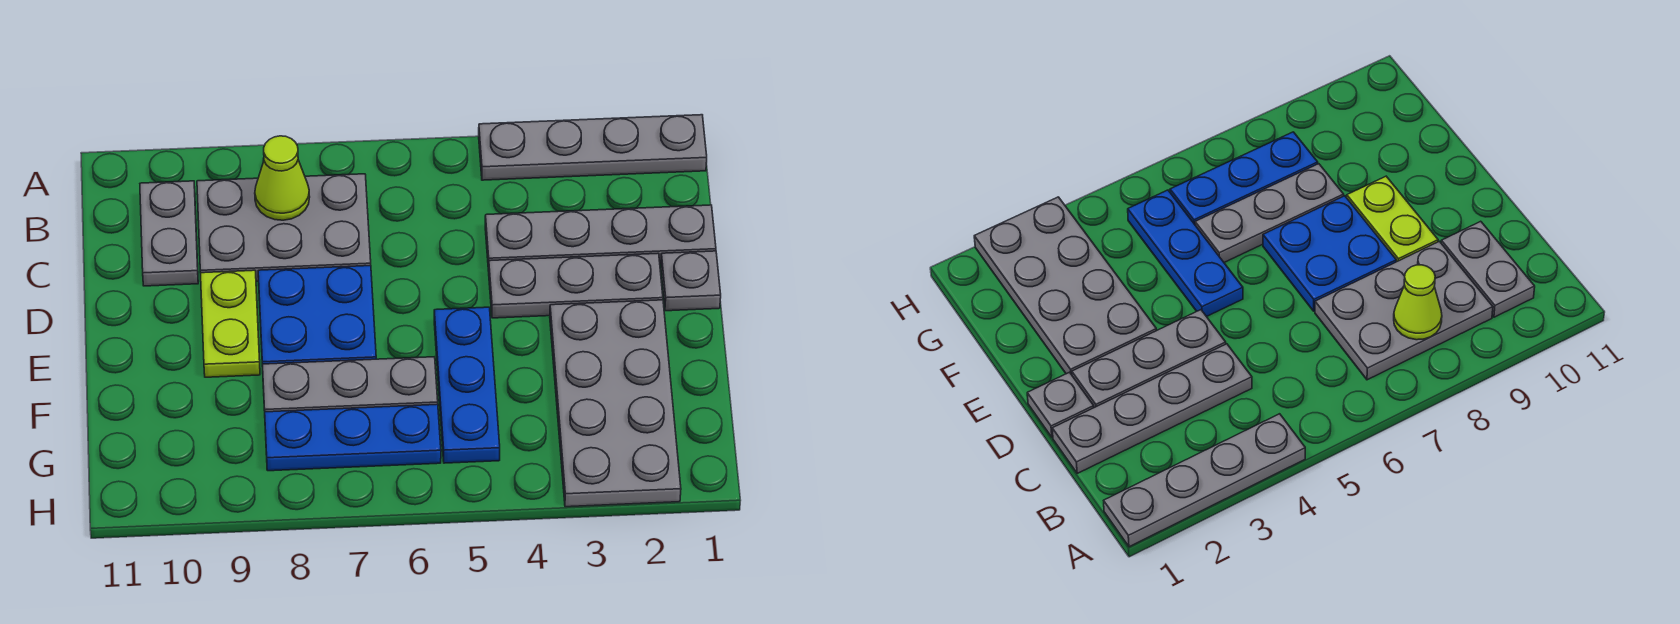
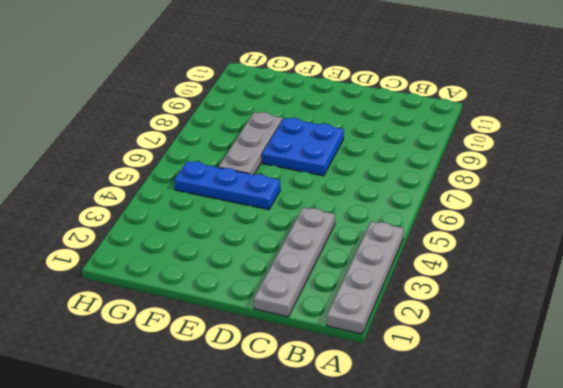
none -> grey plate B7:C9 level 1
none -> grey plate B10:C10 level 1
none -> grey plate D1 level 1

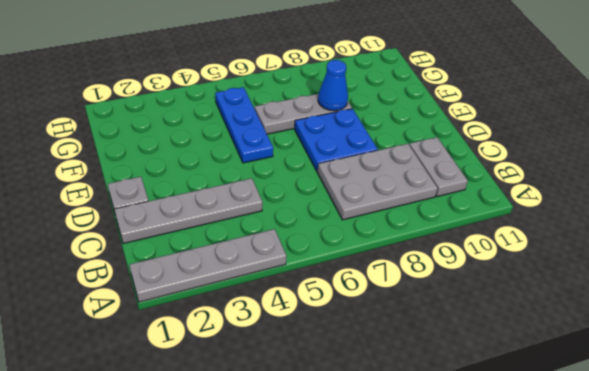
blue cone F8 level 2 -> none
none -> grey plate D2:D4 level 1
none -> lime plate D9:E9 level 1
none -> grey plate E2:H3 level 1

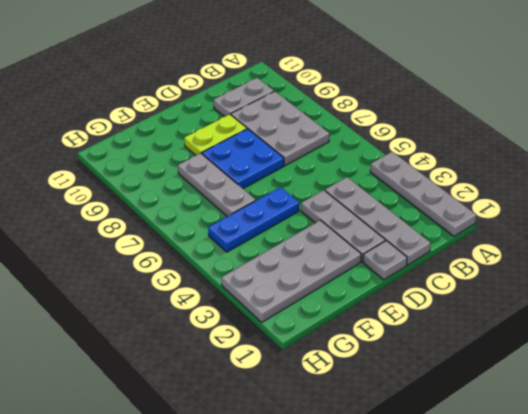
none -> blue plate G6:G8 level 1
none -> lime cone B8 level 2

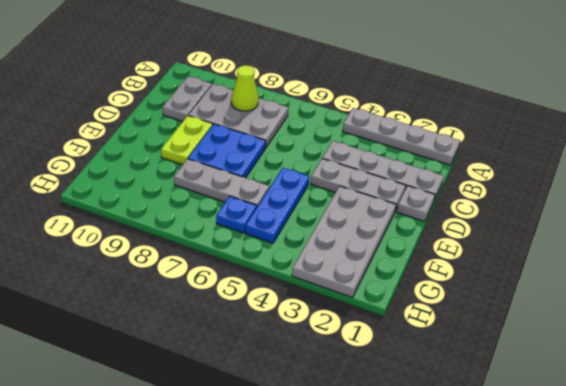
blue plate G6 level 1 -> blue plate G6:G8 level 1

